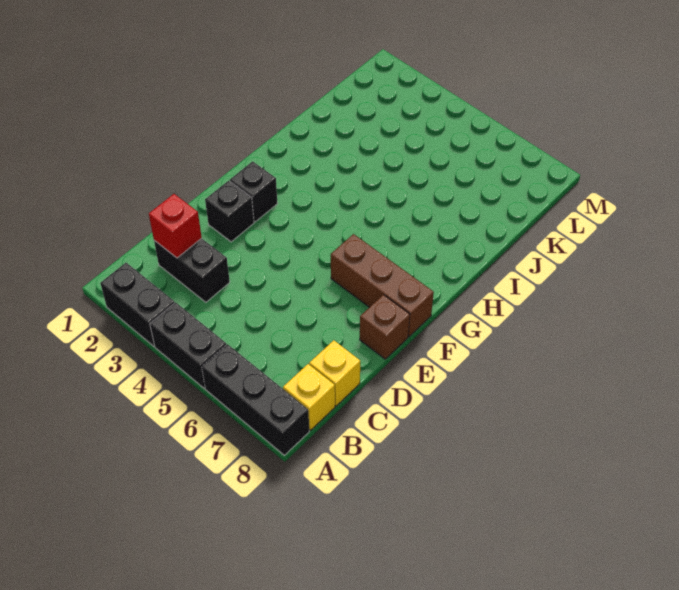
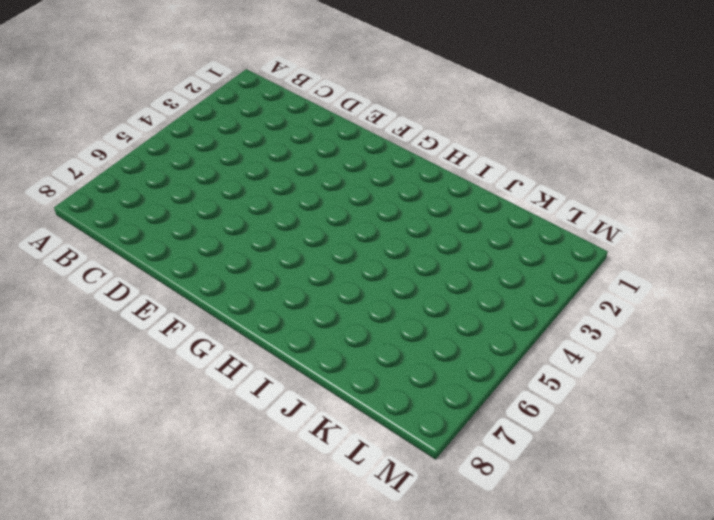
none -> black brick A2:A3 level 1
none -> black brick A4:A5 level 1

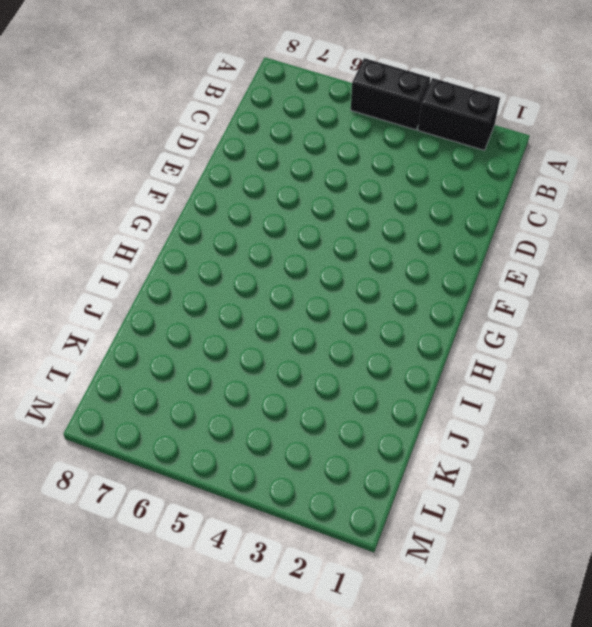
none -> black brick A6:A8 level 1
none -> yellow brick B8 level 1

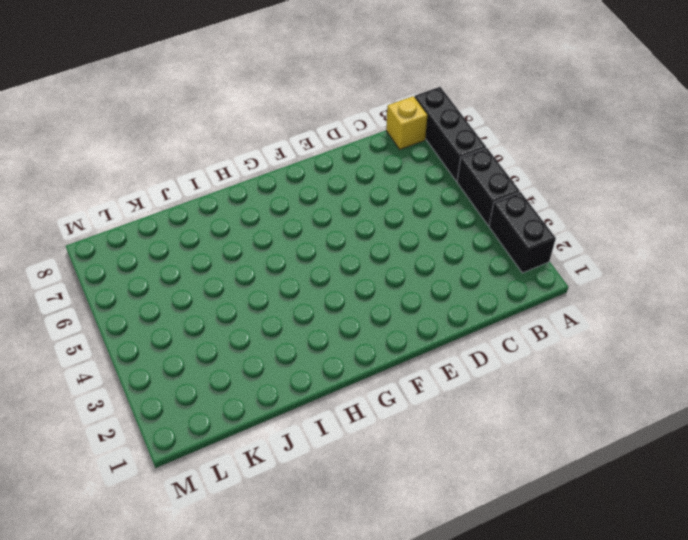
none -> black brick C2:C3 level 1
none -> yellow brick C8 level 1

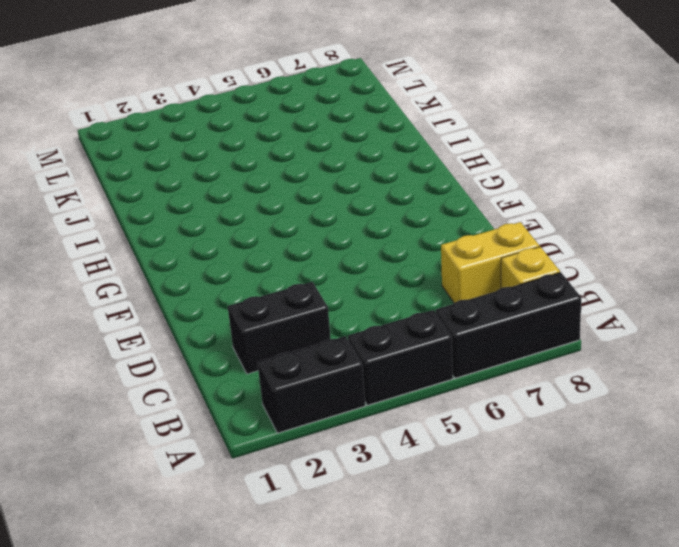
yellow brick C7:C8 level 1 -> yellow brick C8 level 1
none -> black brick E2 level 1
none -> brown brick E8 level 1

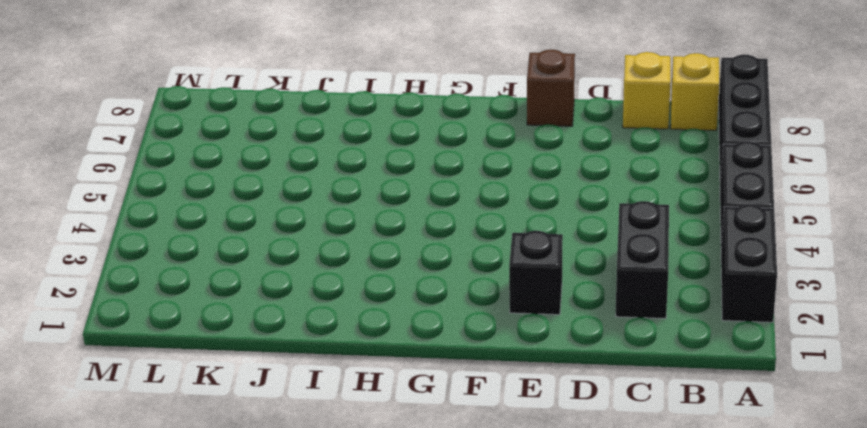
none -> black brick F2 level 1
none -> brown brick F6:F8 level 1

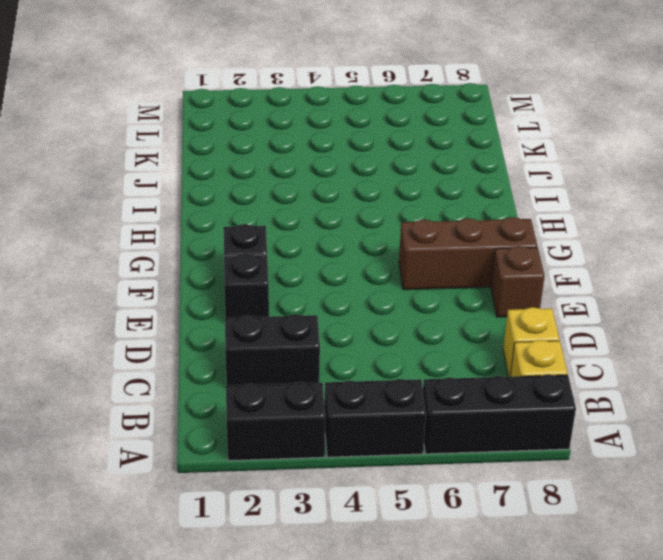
none -> red brick C2 level 2

